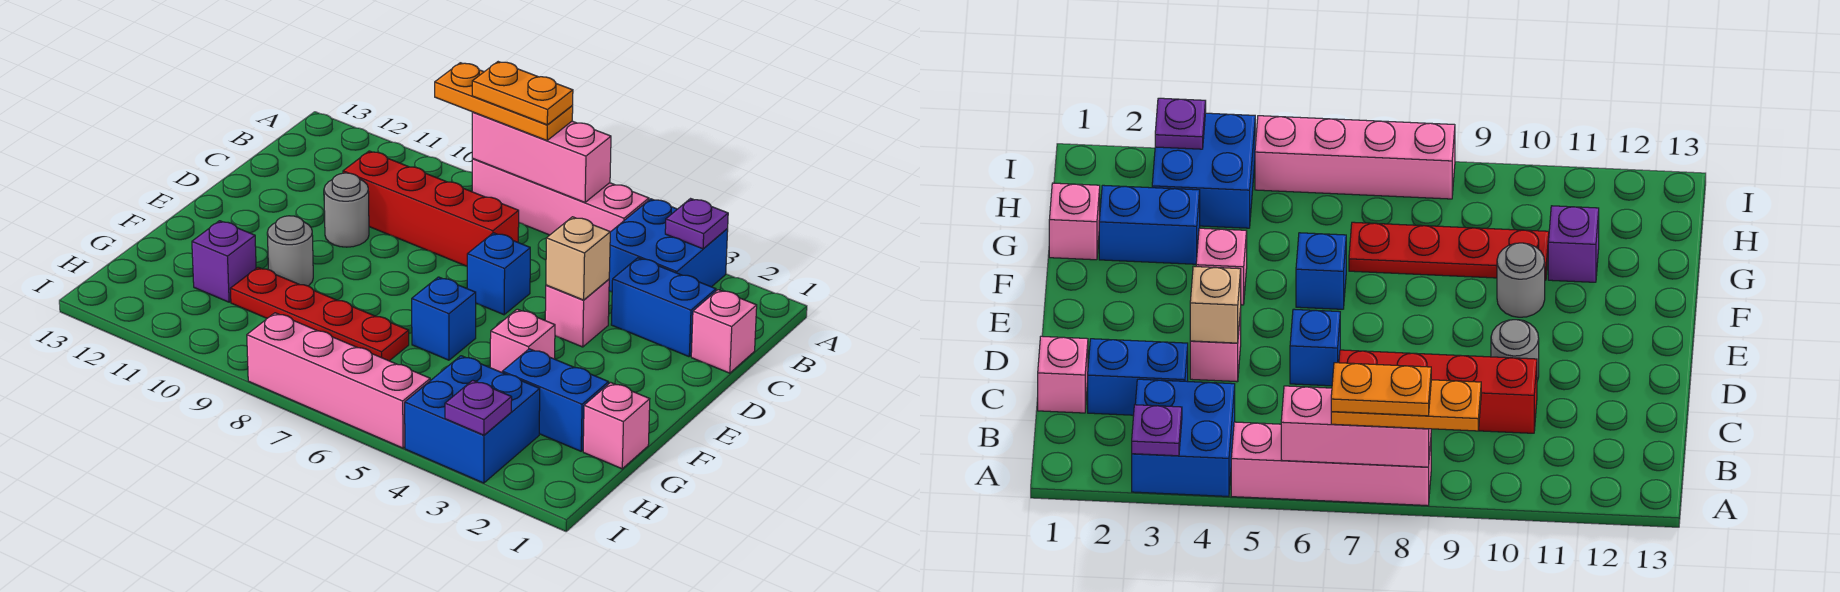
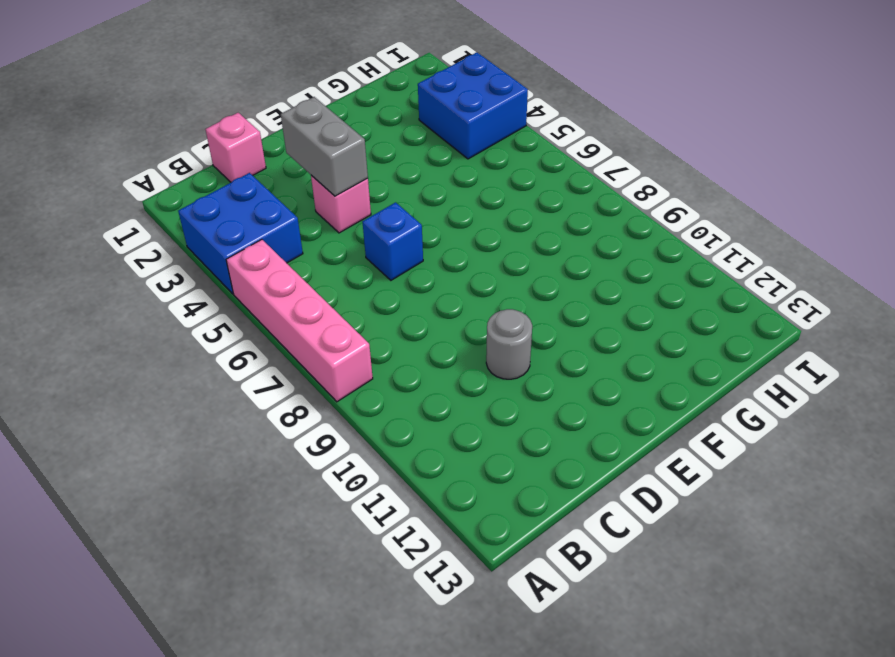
grey brick D3:D4 level 2 -> tan brick D4 level 2
none -> blue brick C2:C3 level 1
none -> red brick C7:C10 level 1
none -> pink brick F4 level 1

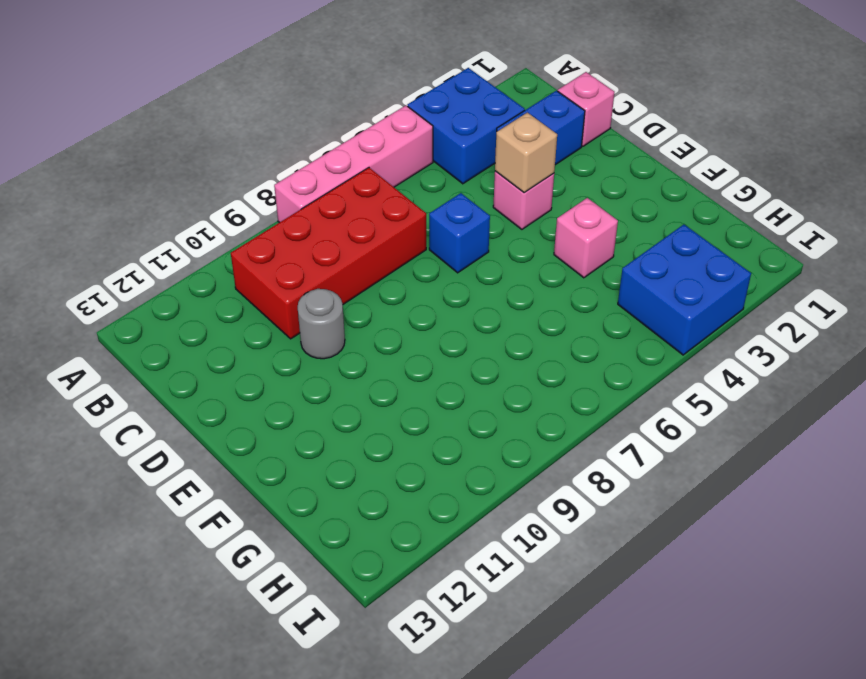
red brick B7:C10 level 1 -> red brick C7:C10 level 1
none -> blue brick F6 level 1
none -> grey round brick F10 level 1
none -> pink brick G1 level 1

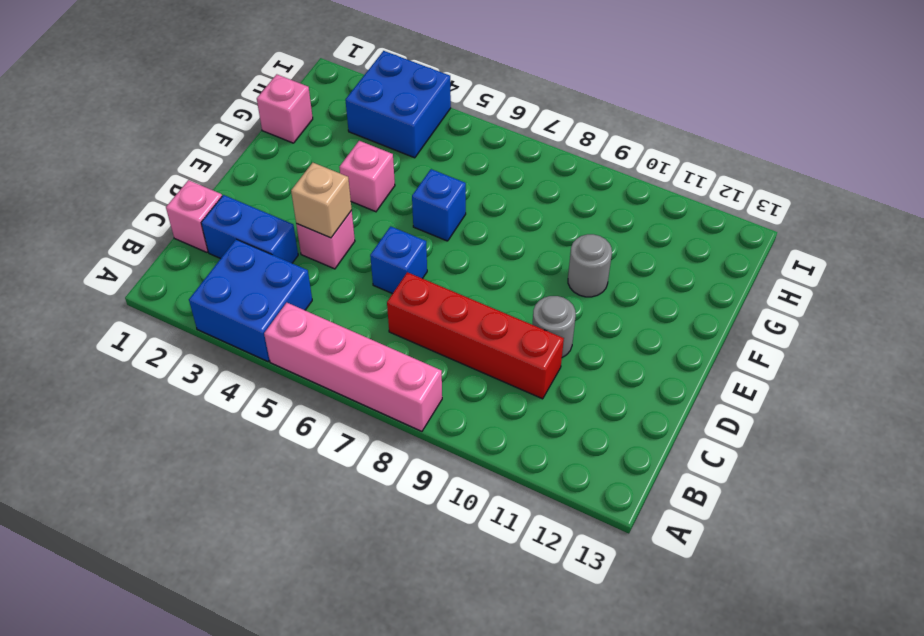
none -> blue brick G2:G3 level 1
none -> red plate G7:G10 level 1
none -> purple brick G11 level 1

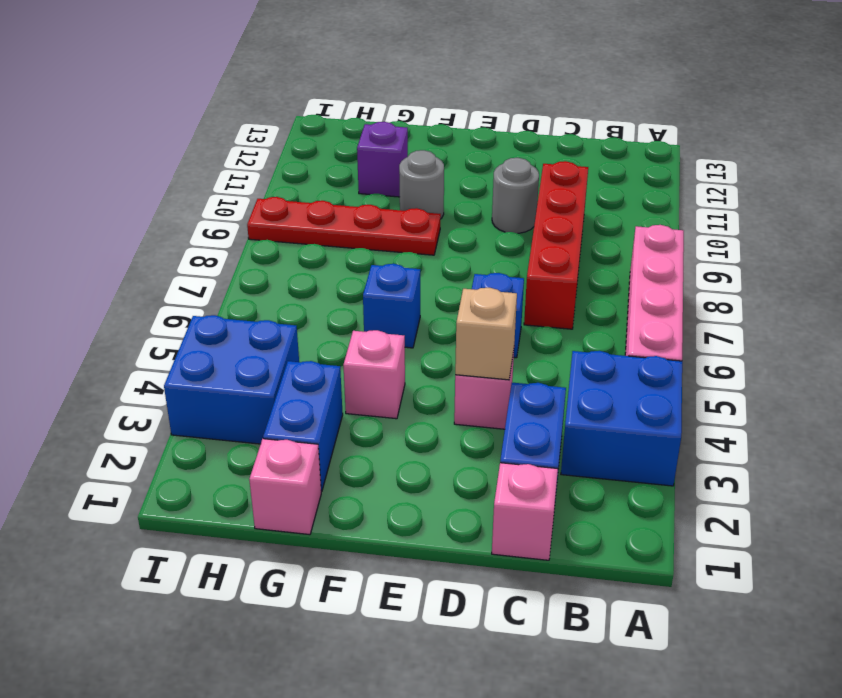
red plate F9:I9 level 1 -> red plate G7:G10 level 1
none -> pink brick I5:I8 level 1
none -> purple plate A3 level 2
none -> pink brick A6:A8 level 2

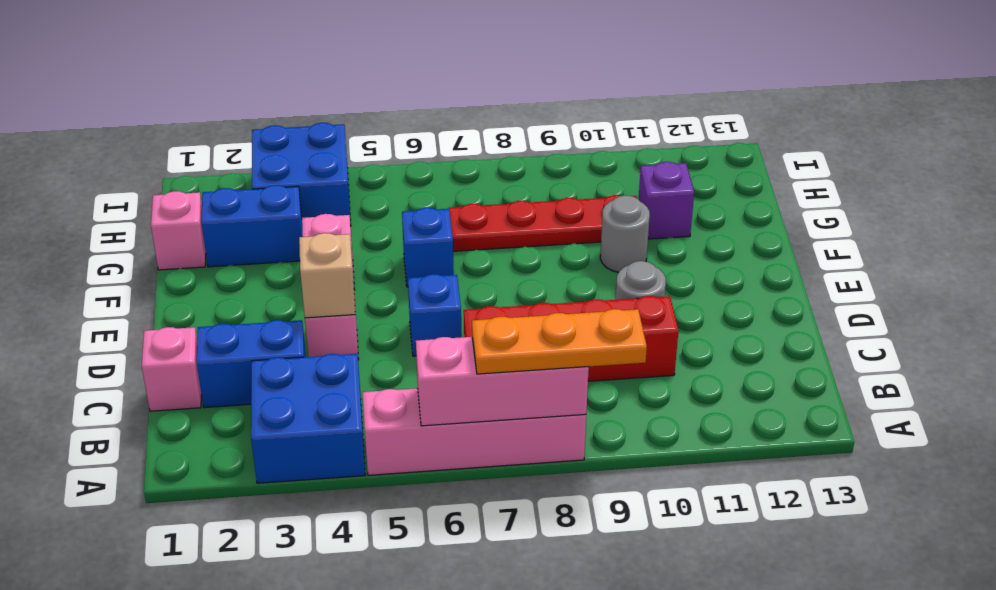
none -> pink brick I5:I8 level 1
none -> purple plate A3 level 2
none -> purple plate I3 level 2

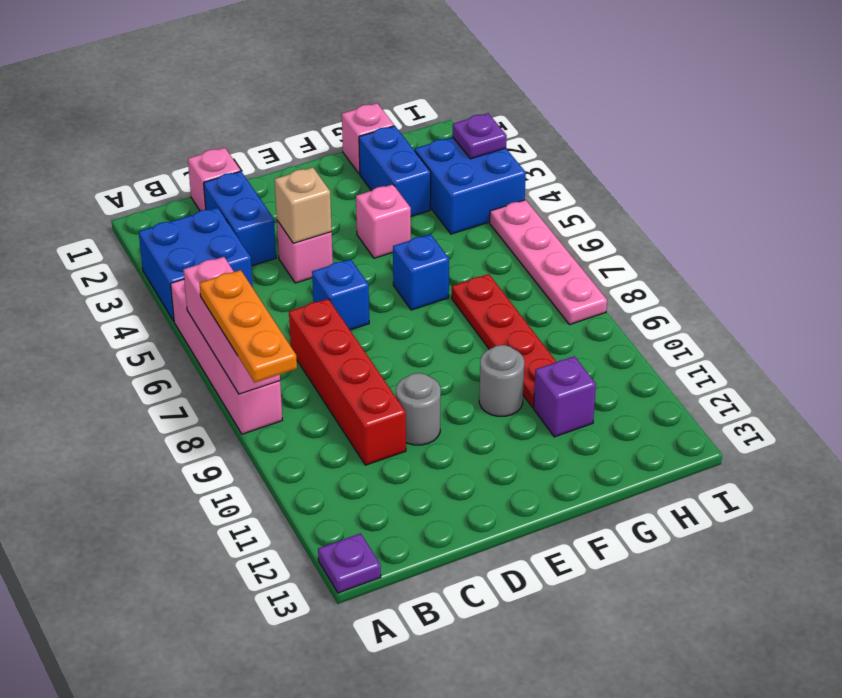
purple plate A13 level 1 -> purple plate A3 level 2
pink plate I5:I8 level 1 -> pink brick I5:I8 level 1
none -> orange plate A7:A8 level 4

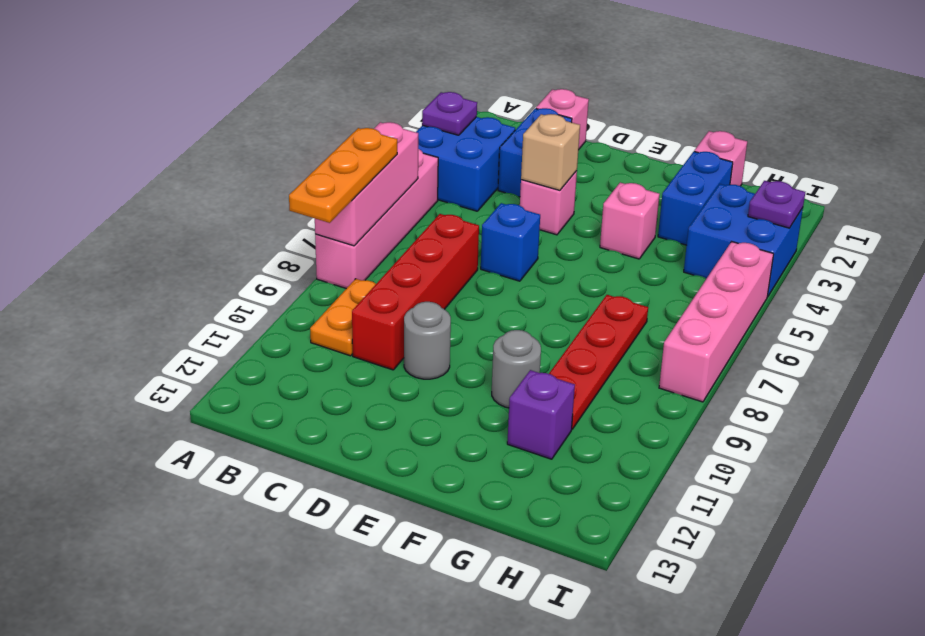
orange plate B9:B10 level 1 -> orange plate A7:A8 level 4
none -> blue brick F6 level 1

